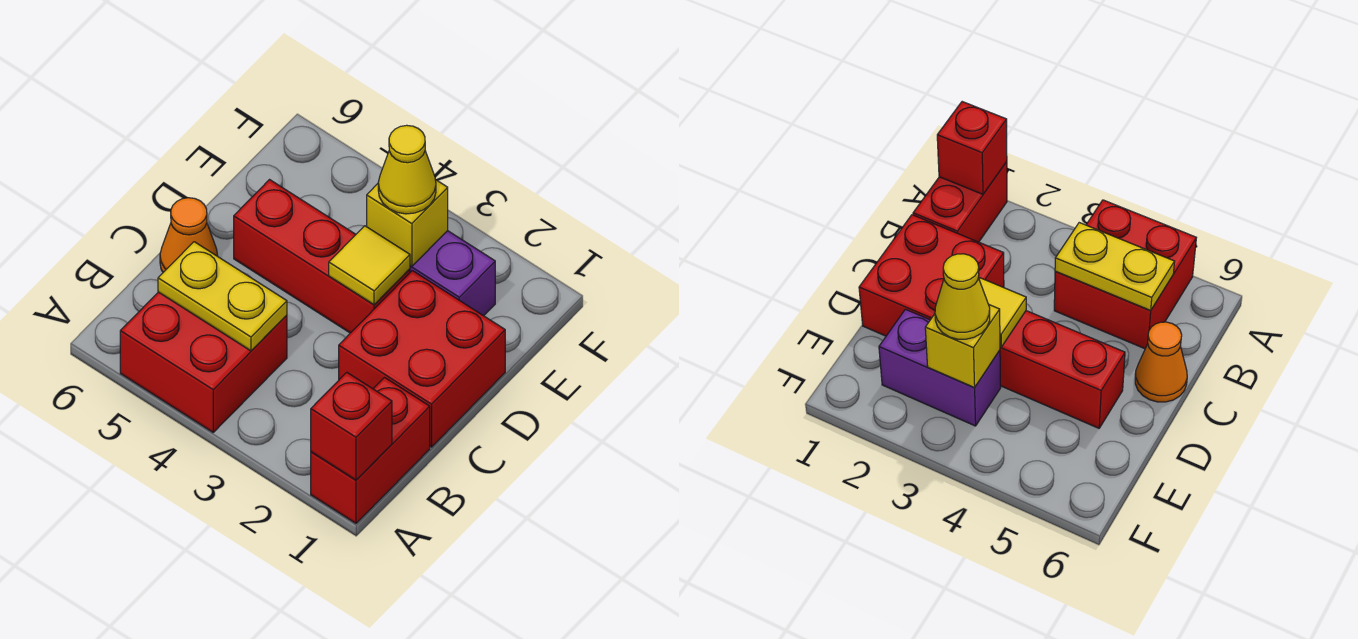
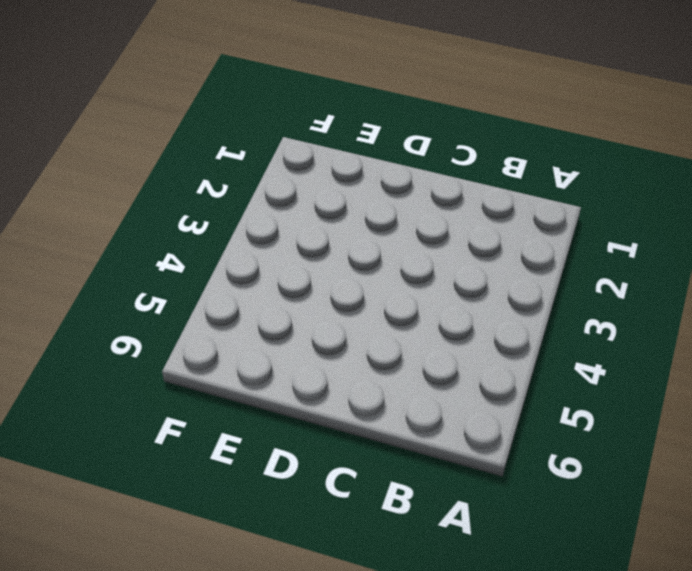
none -> red brick A1:B1 level 1
none -> red brick A4:B5 level 1

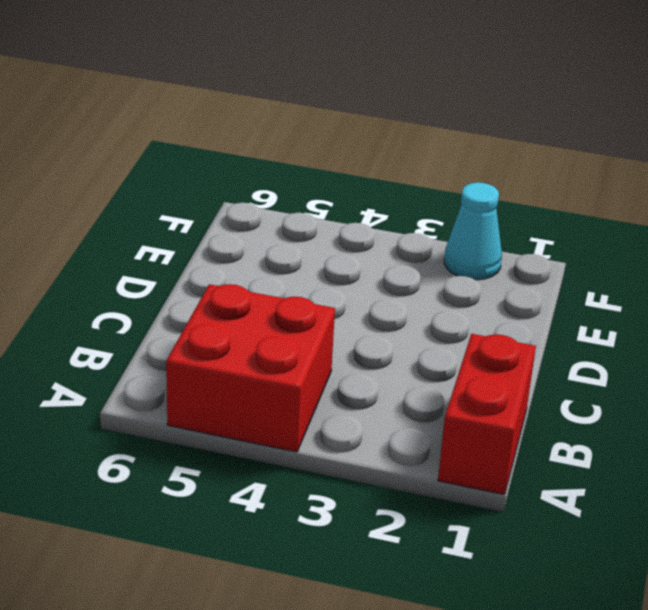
cyan cone F2 level 1 -> none
none -> red brick C1:D2 level 1
none -> orange cone C6 level 1

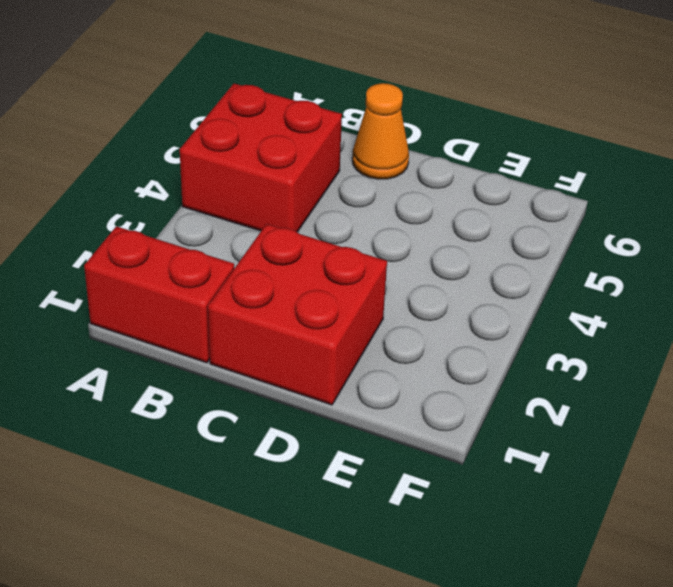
none -> red brick D3:D5 level 1
none -> purple brick E2:E3 level 1

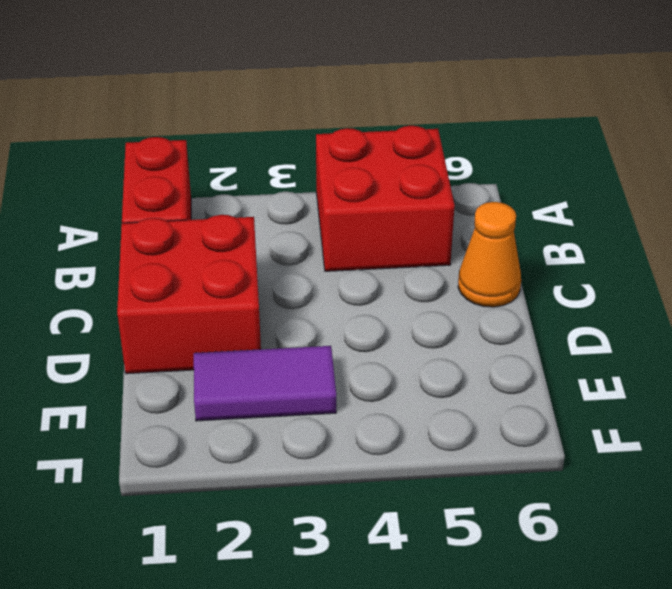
purple tile E2:E3 level 1 -> purple brick E2:E3 level 1
none -> red brick D3:D5 level 1
none -> red brick A1 level 2

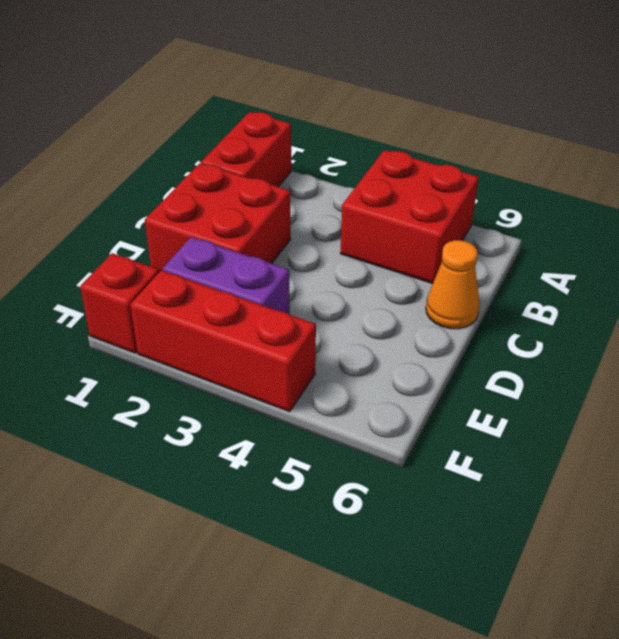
red brick F1 level 1 -> red brick A1 level 2
red brick F2:F4 level 1 -> red brick D3:D5 level 1
none -> yellow plate B4:B5 level 2
none -> yellow tile D3 level 2

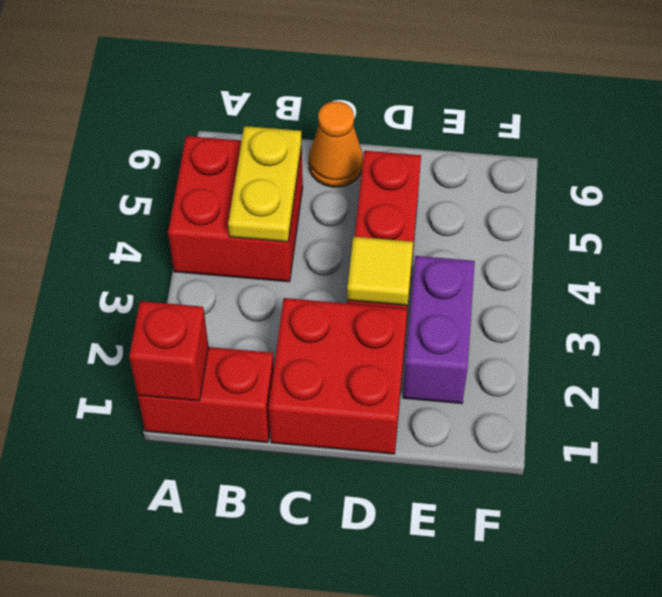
none -> yellow brick E3 level 2
none -> yellow cone E3 level 3

